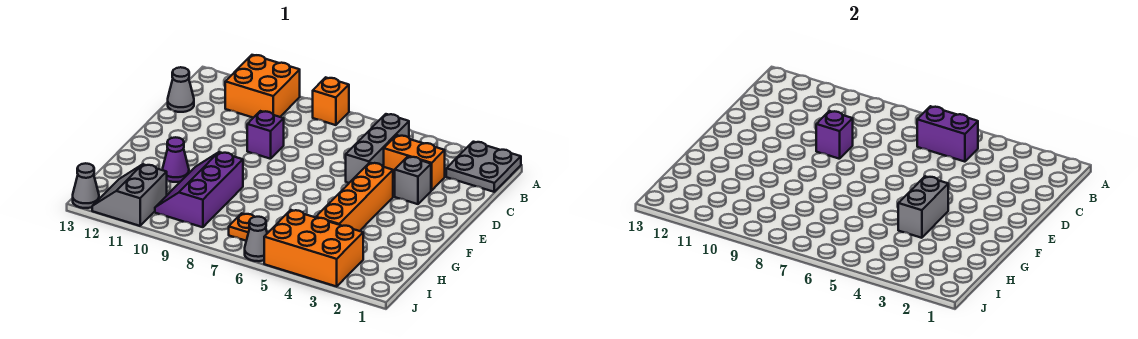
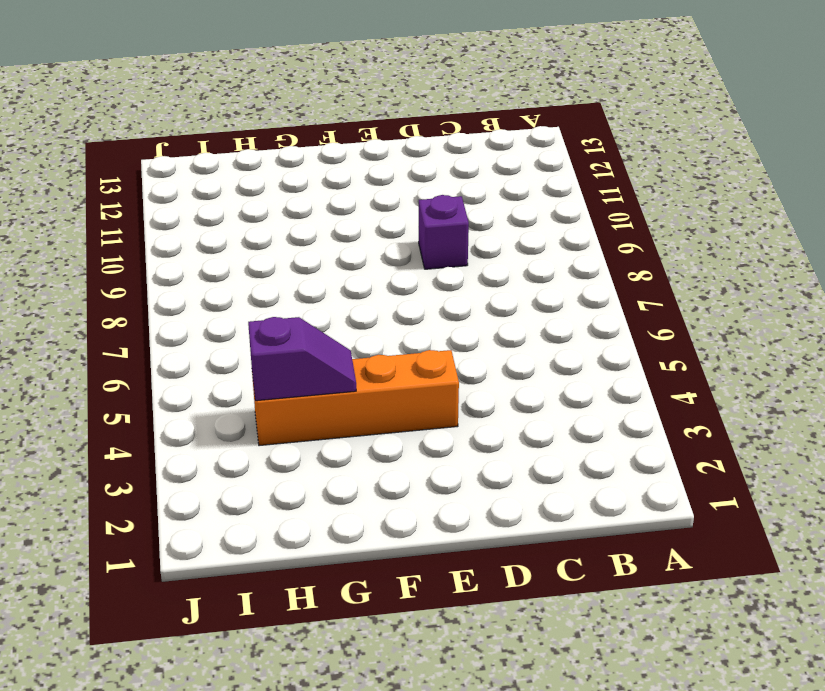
purple slope G4:H4 level 2 top H -> grey brick F4:G4 level 2
none -> grey plate A1:B2 level 1
none -> orange brick A8 level 1
none -> orange brick A10:B11 level 1

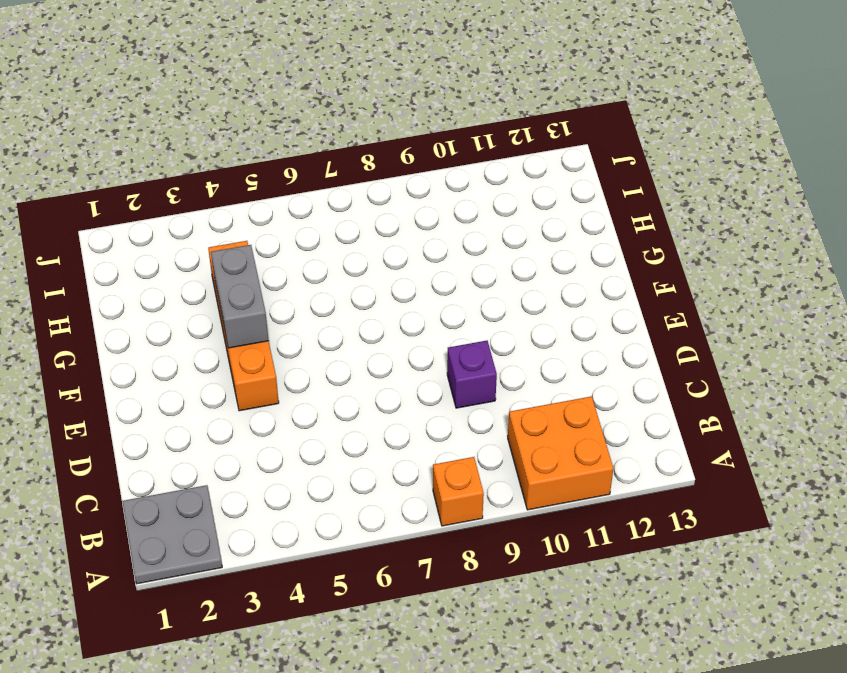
none -> grey brick B5:D5 level 1
none -> orange brick C3:C4 level 1
none -> grey cone C13 level 1

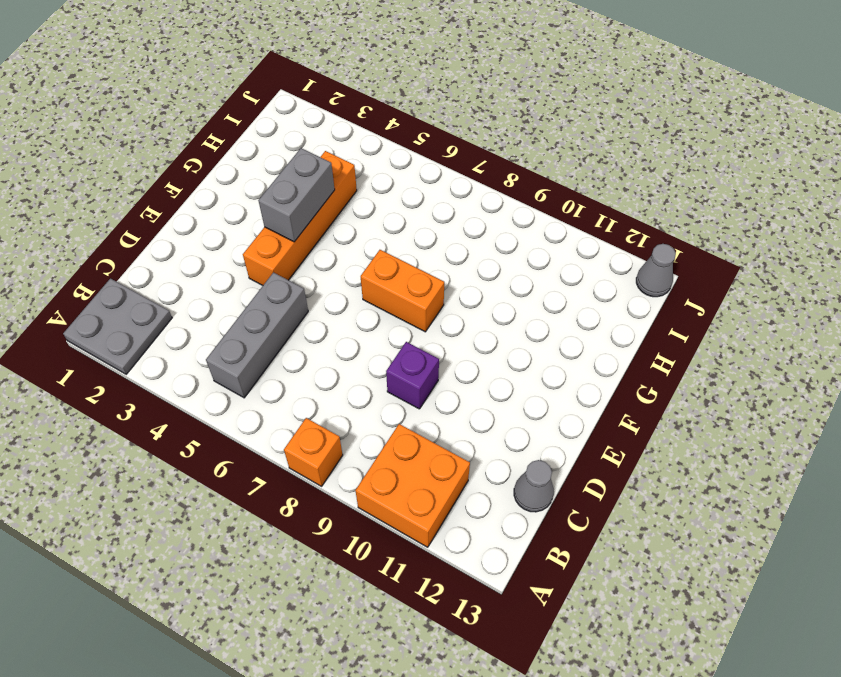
orange brick F7:F8 level 1 -> orange brick C3:C4 level 1
none -> grey brick D3 level 1
none -> purple slope G9:I10 level 1 top 9
none -> purple cone G11 level 1

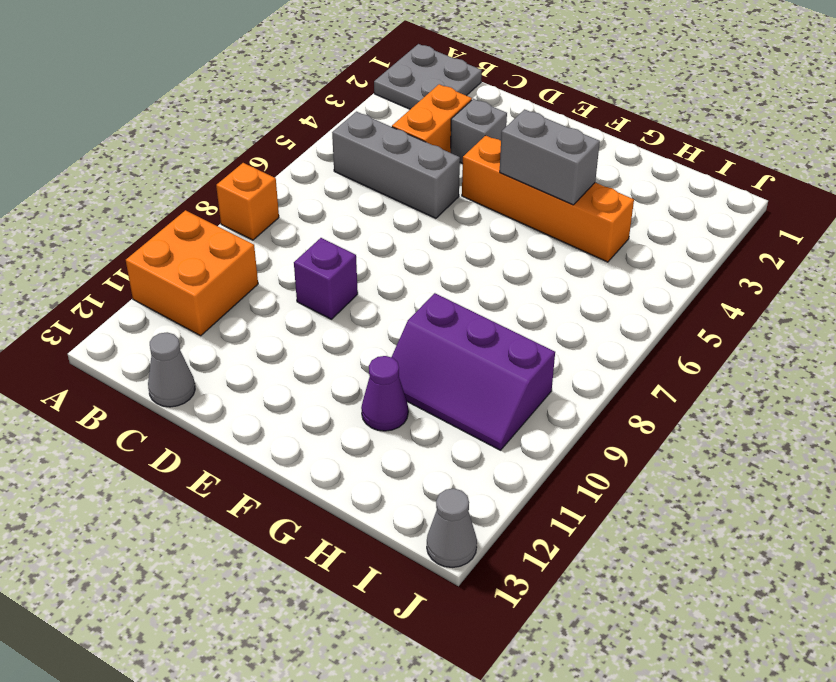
none -> orange brick I3:J5 level 1
none -> orange plate I7 level 1
none -> grey slope I11:J12 level 1 top 11

